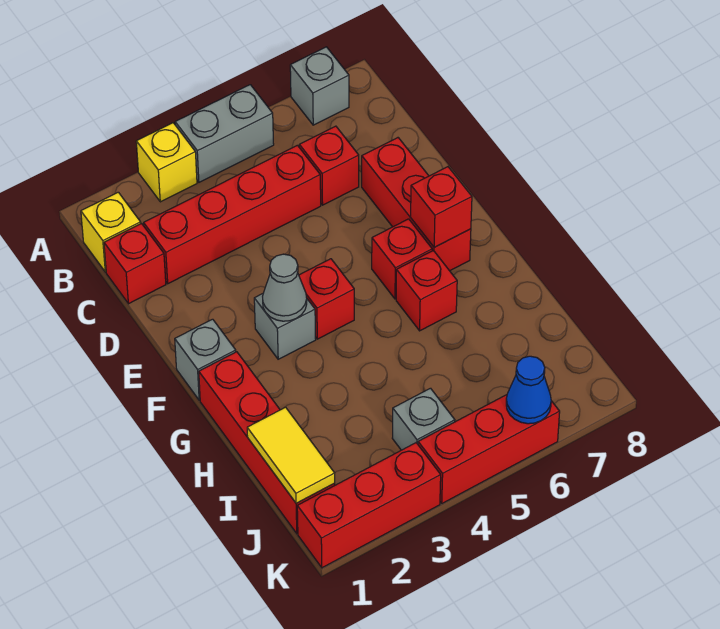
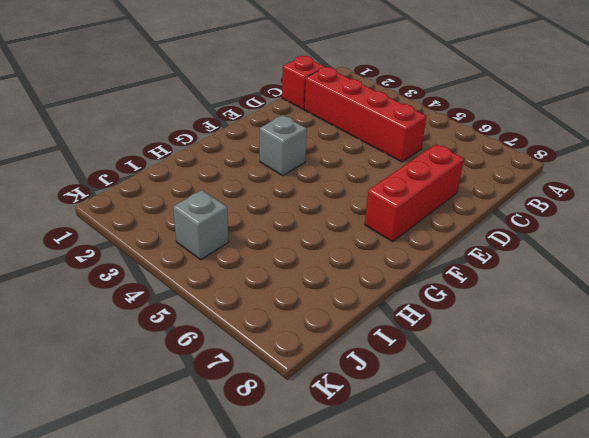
none -> yellow brick A3 level 1
none -> grey brick A4:A5 level 1
none -> grey brick A7 level 1

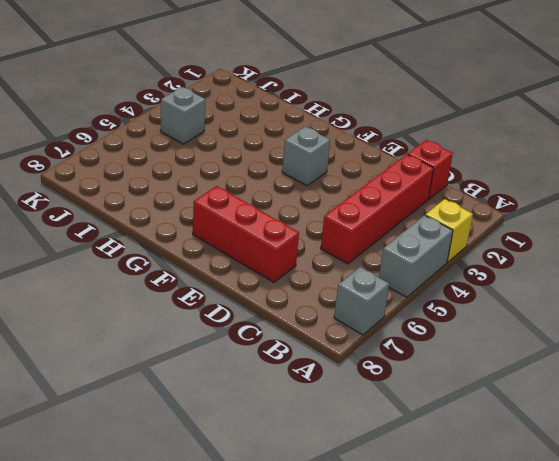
none -> yellow brick B1 level 1
none -> red brick C6 level 1
none -> grey brick F1 level 1

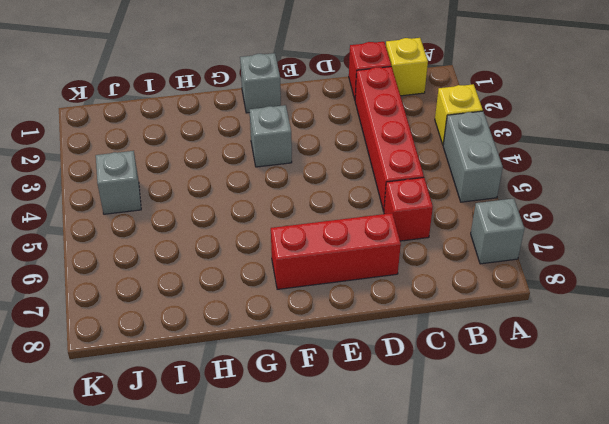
none -> red brick F4 level 1
none -> red brick F6 level 1
none -> red brick G1:J1 level 1

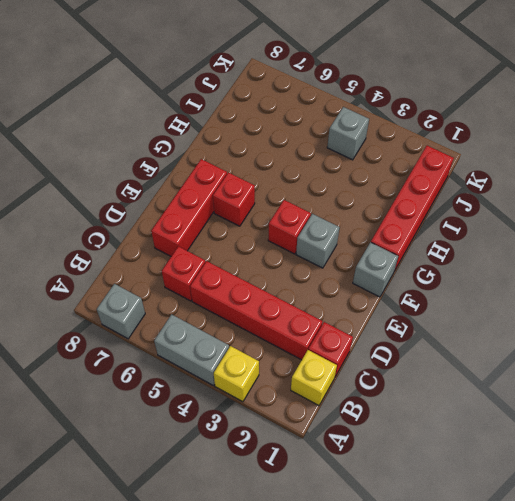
none -> red brick G6 level 1
none -> red brick K1:K3 level 1
none -> red brick K4:K6 level 1

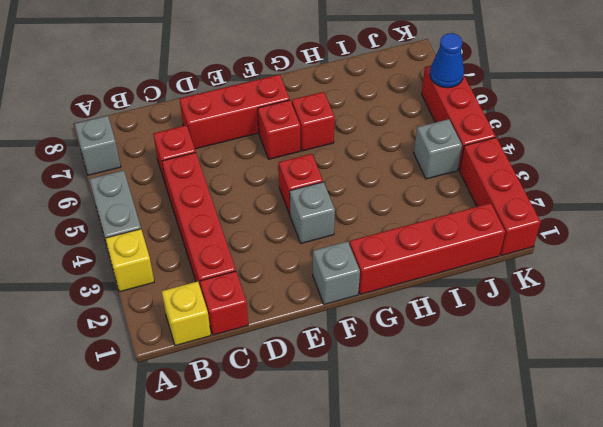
none -> grey cone F3 level 2
none -> red brick F7 level 2
none -> yellow tile I1:J1 level 2

